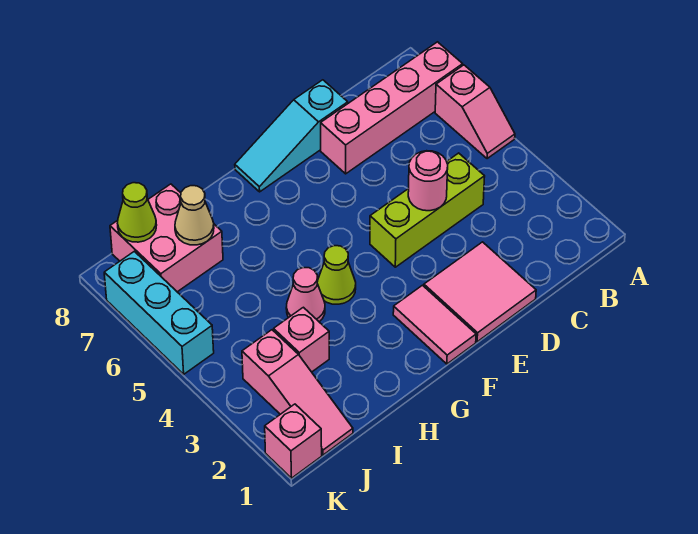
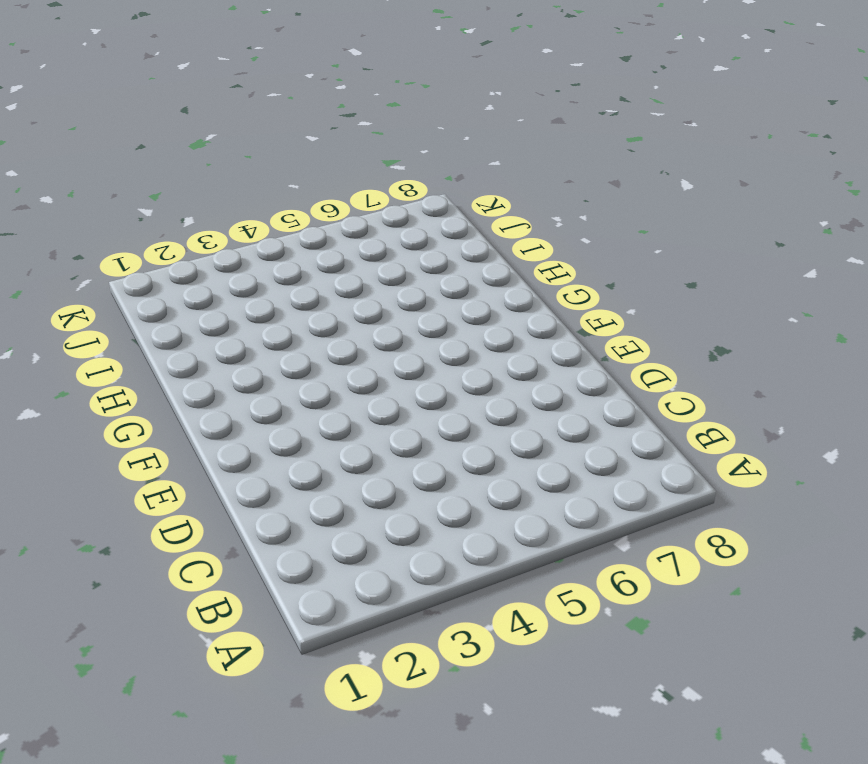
none -> pink slope A5:A6 level 1 top 6
none -> pink brick A7:D7 level 1
none -> lime brick C4:E4 level 1

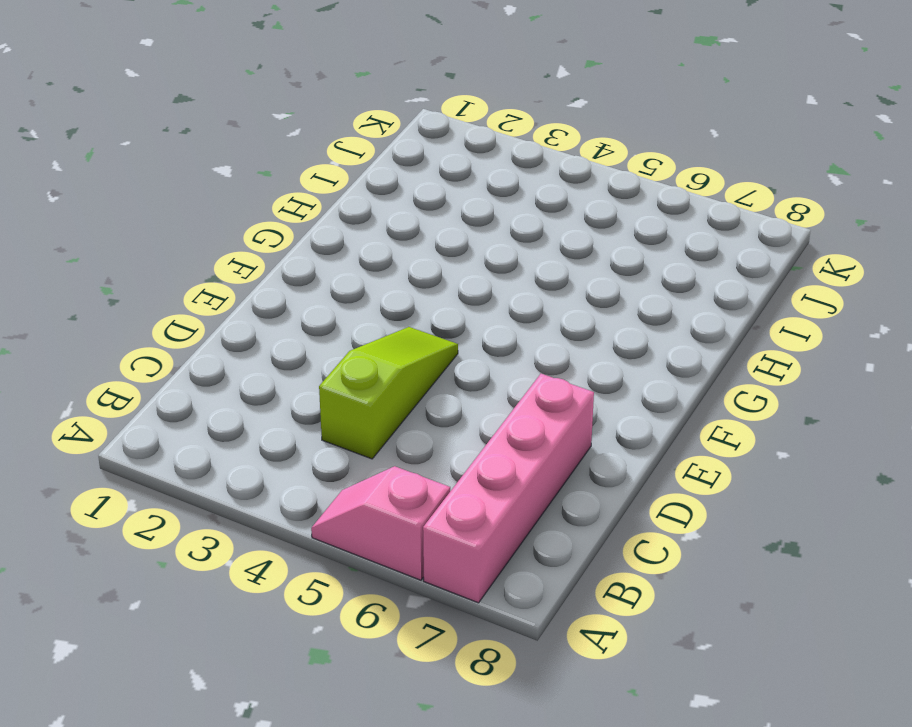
lime slope C4:E4 level 1 top C -> lime brick C4:E4 level 1
none -> pink tile D1:E2 level 1
none -> cyan slope D8:F8 level 1 top D
none -> pink tile F1:F2 level 1

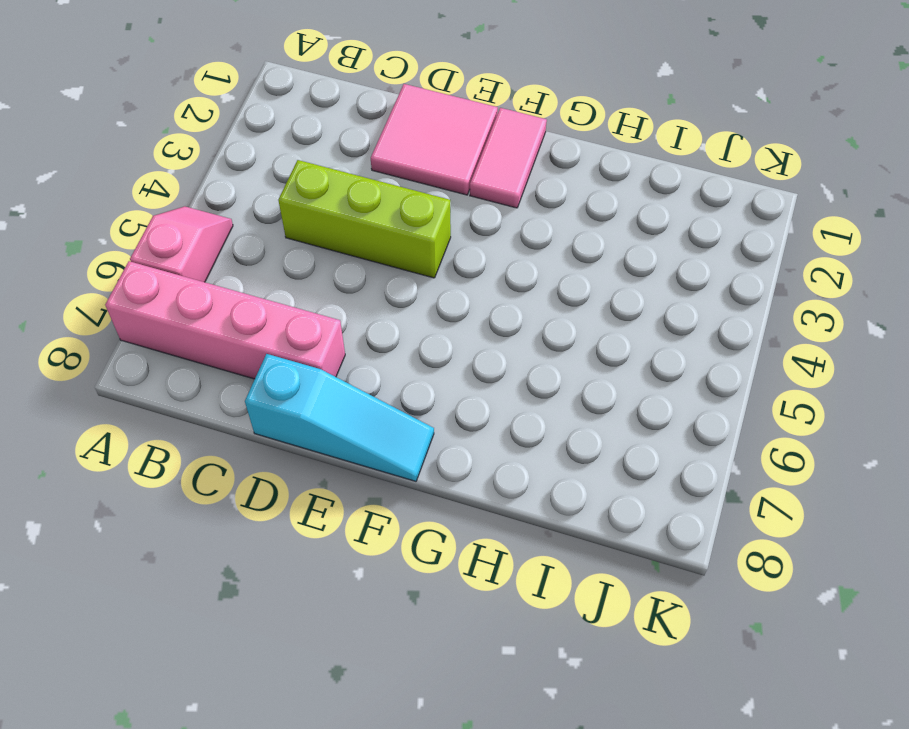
none -> lime cone G4 level 1
none -> pink cone H4 level 1
none -> pink brick I3 level 1

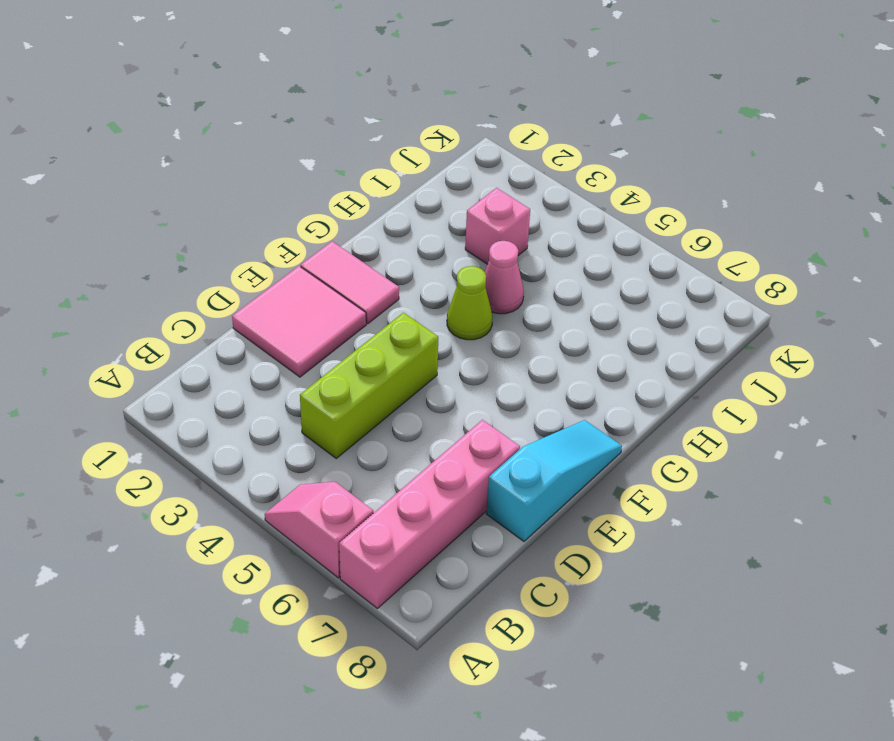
none -> pink brick I7:J8 level 1
none -> pink slope J1:J3 level 1 top 3
none -> pink brick K1 level 1

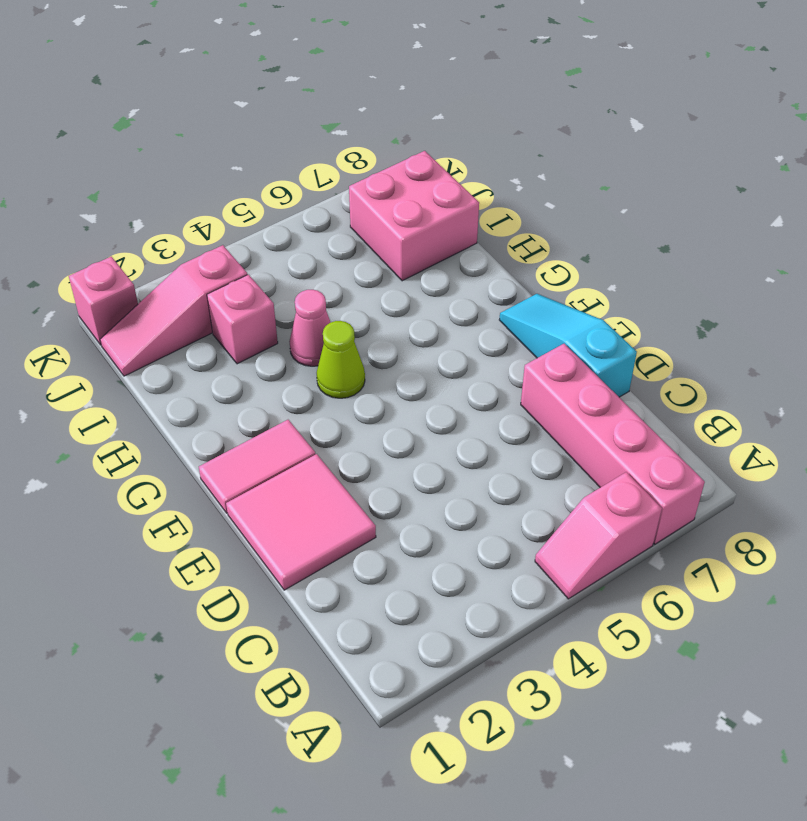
none -> lime brick C4:E4 level 1
none -> cyan brick K5:K7 level 1
none -> pink round brick D4 level 2

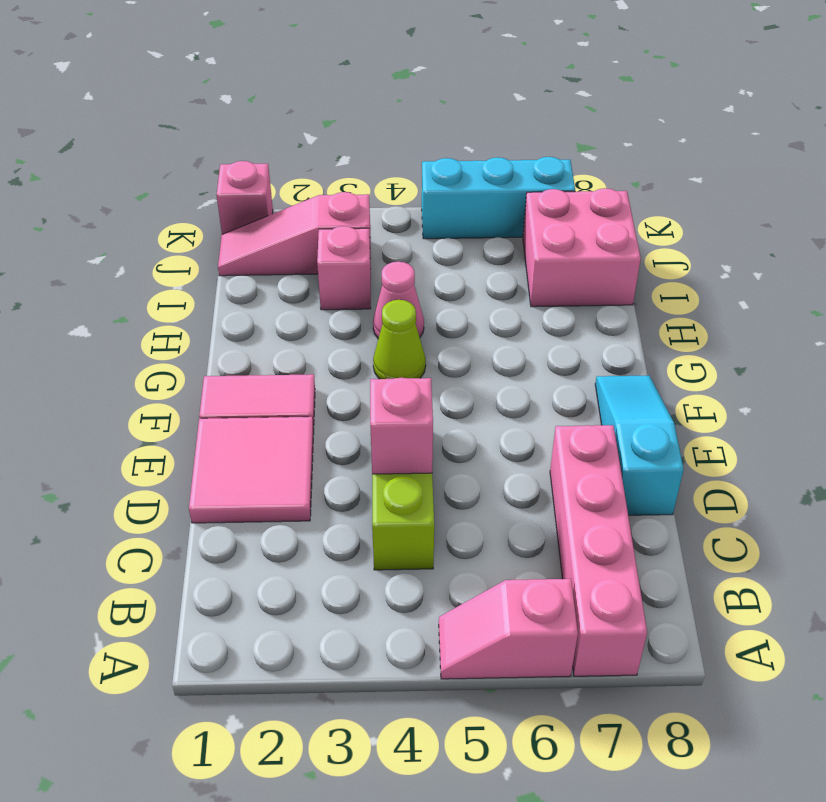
pink brick D4 level 2 -> pink round brick D4 level 2
none -> tan cone I7 level 2
none -> lime cone J8 level 2

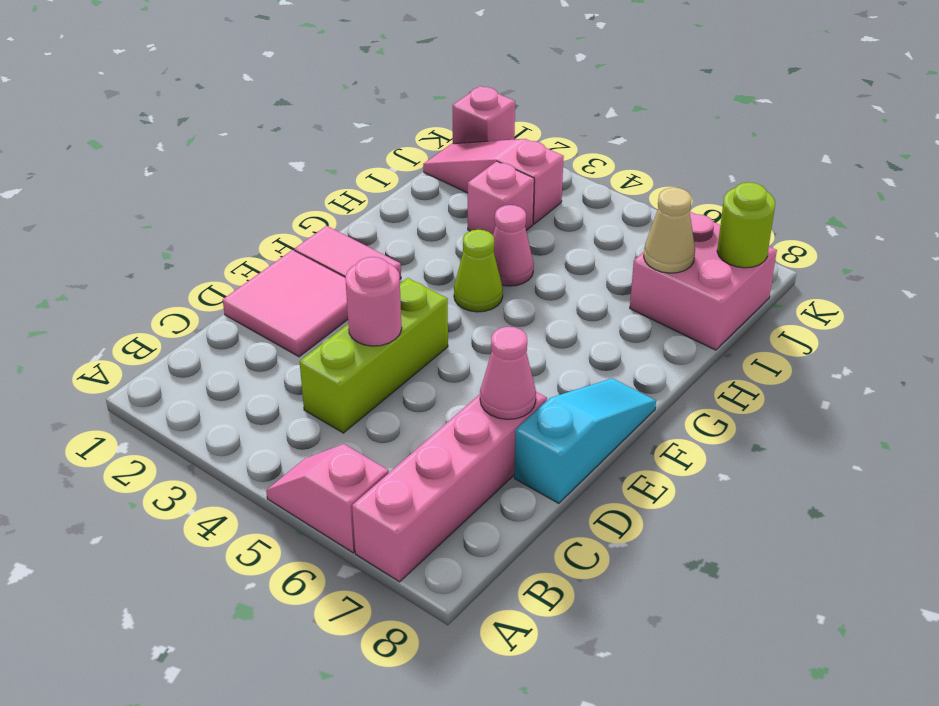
pink cone D7 level 2 -> none
lime round brick J8 level 2 -> lime cone J8 level 2
none -> cyan brick K5:K7 level 1

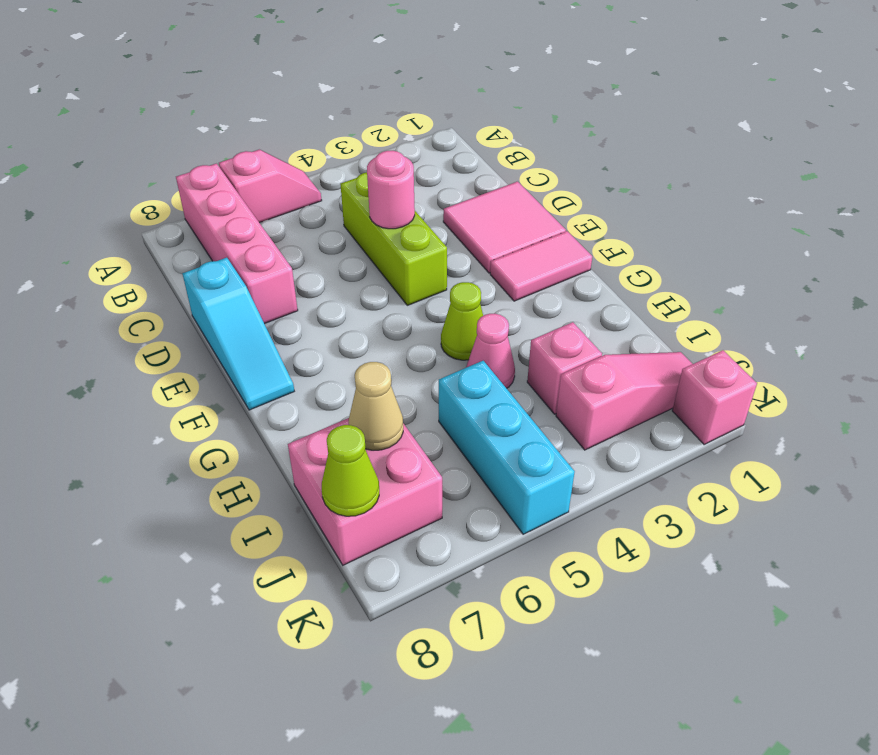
cyan brick I5:K5 level 1 -> cyan brick K5:K7 level 1

